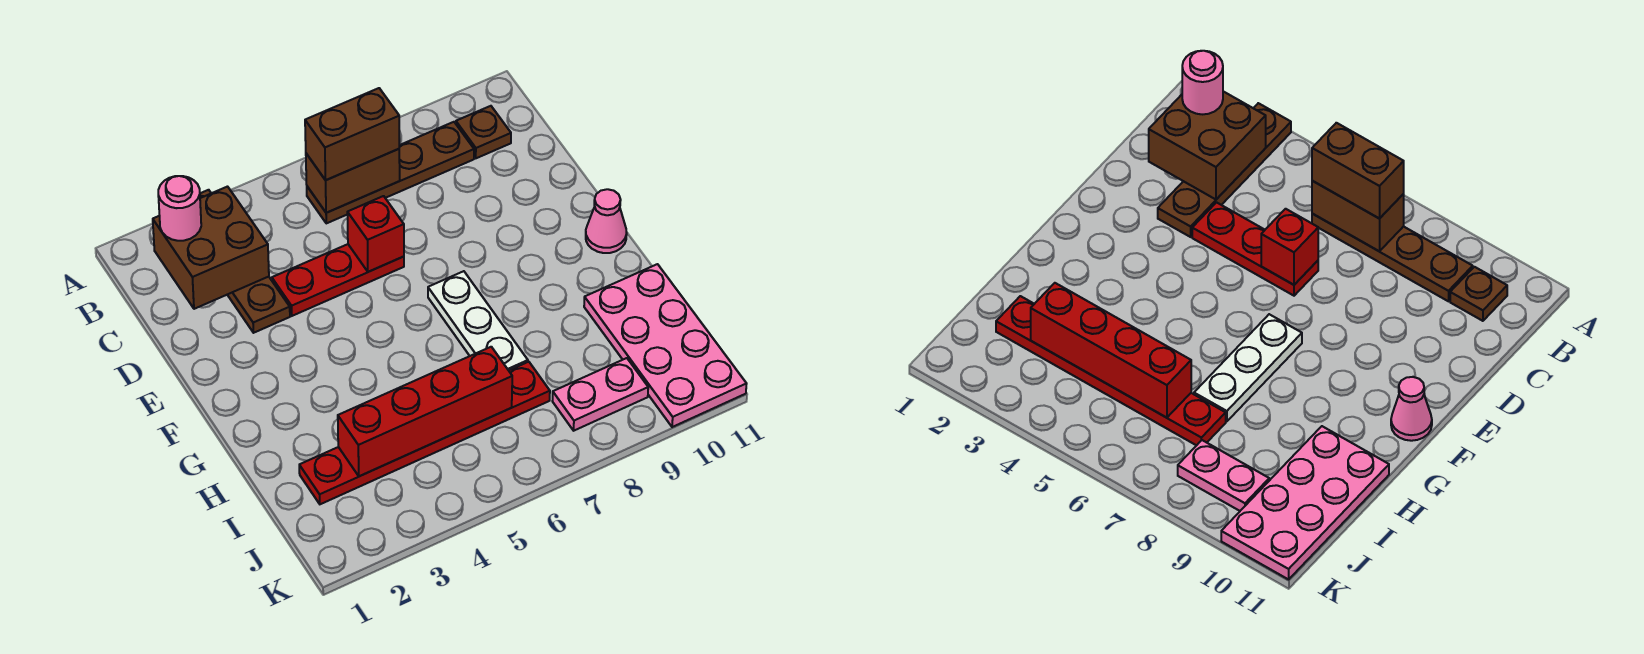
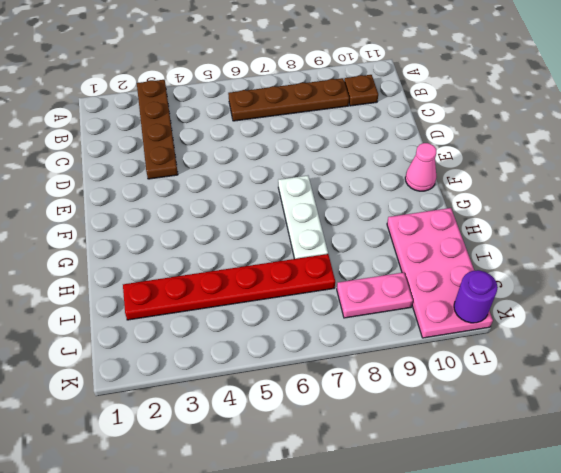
purple round brick K11 level 2 -> none
none -> red plate D4:D6 level 1
none -> brown brick B2:C3 level 2
none -> brown brick B6:B7 level 2

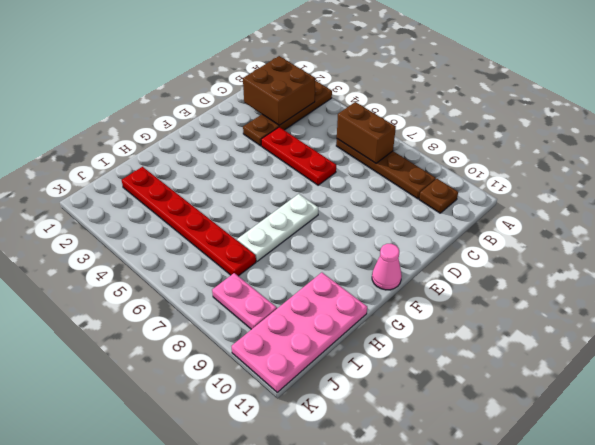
none -> red brick D6 level 2
none -> red brick I3:I6 level 2
none -> pink round brick B2 level 3

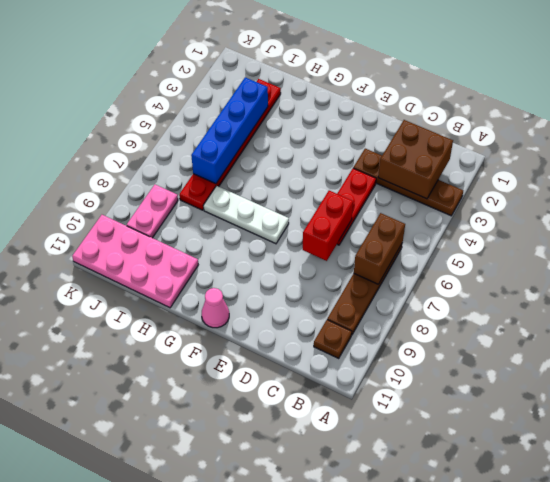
red brick D6:D7 level 2 -> red brick D6 level 2
blue brick I3:I6 level 2 -> red brick I3:I6 level 2
none -> pink round brick B2 level 3
none -> brown brick B6:B7 level 3

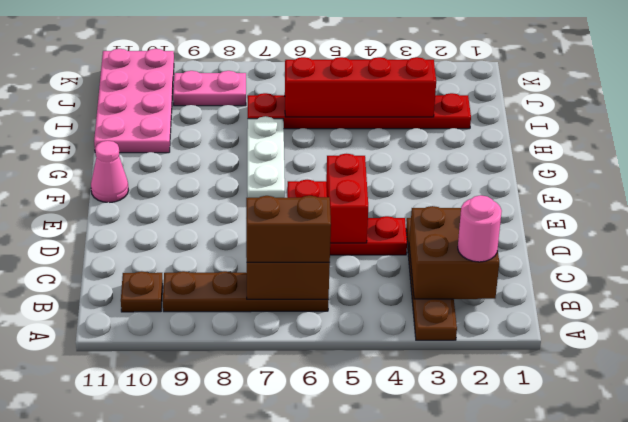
red brick D5:E5 level 2 -> none

